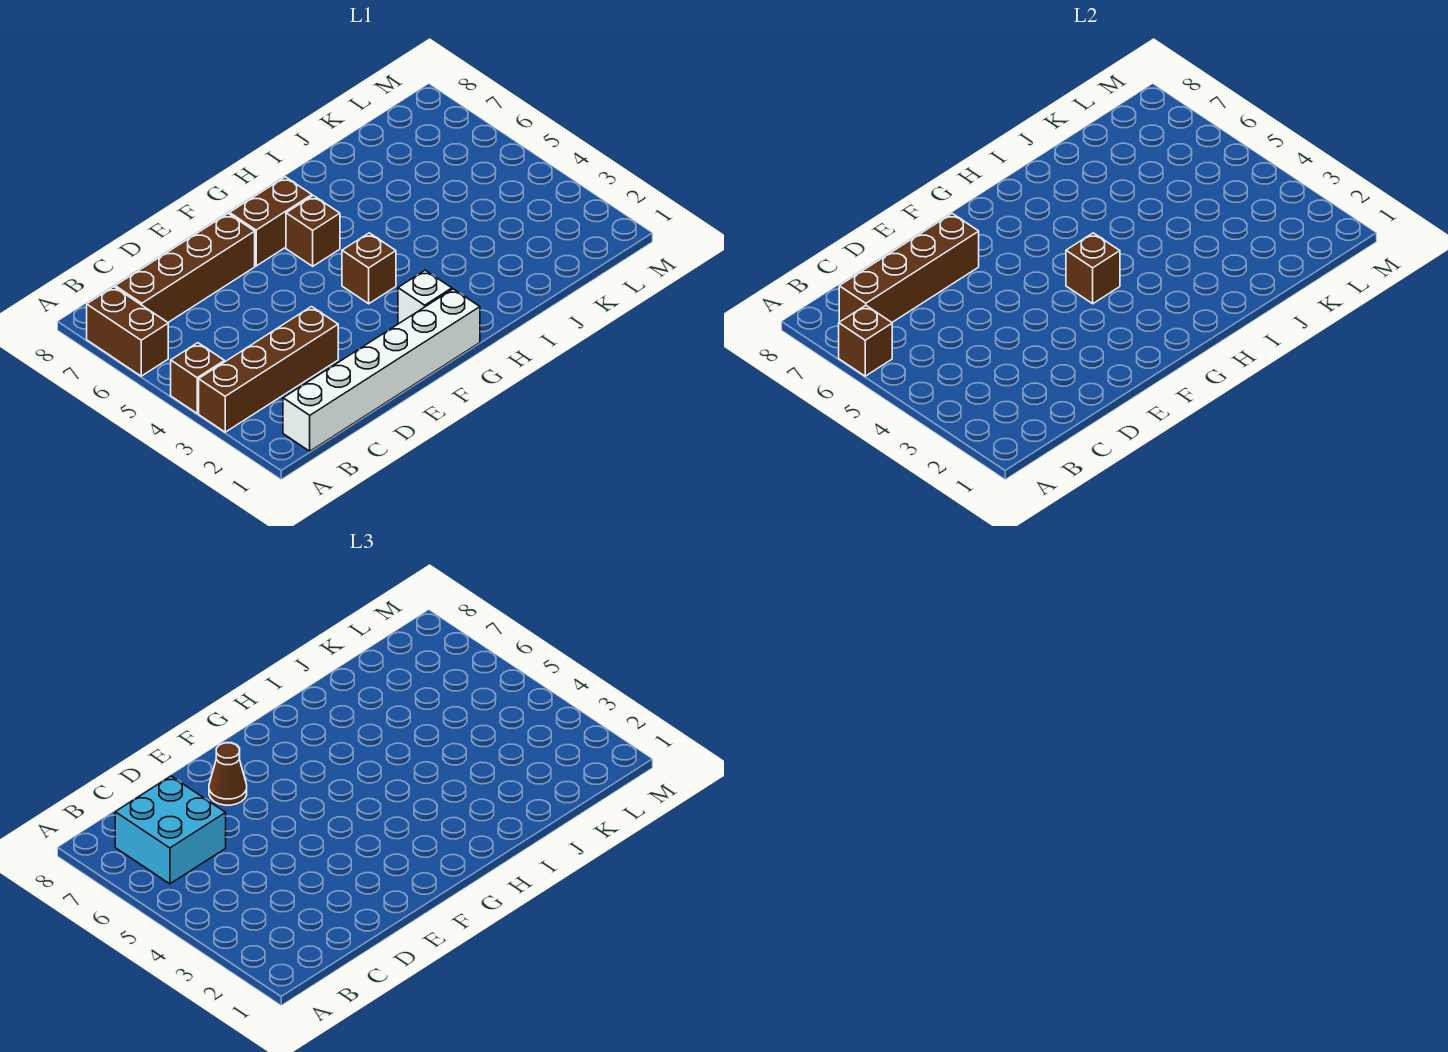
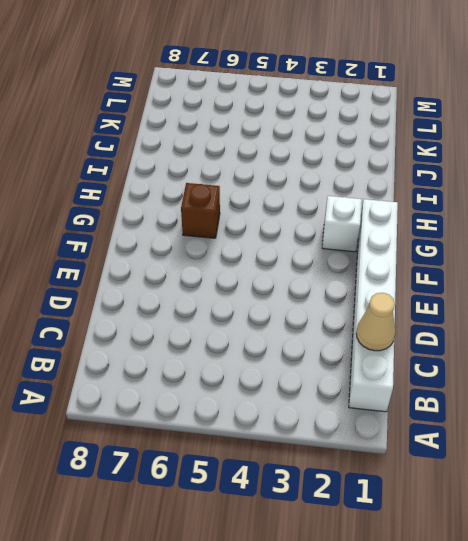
tan cone C1 level 2 -> none
none -> brown brick A3:D3 level 1
none -> brown brick A4 level 1
none -> brown brick A6:A7 level 1

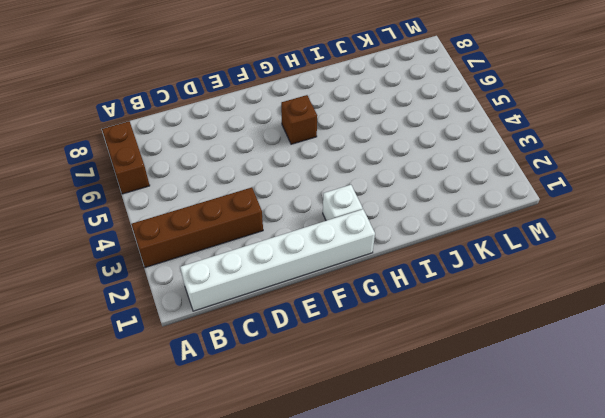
none -> brown brick A4 level 1
none -> brown brick B7:E7 level 1
none -> brown brick F7:G7 level 1

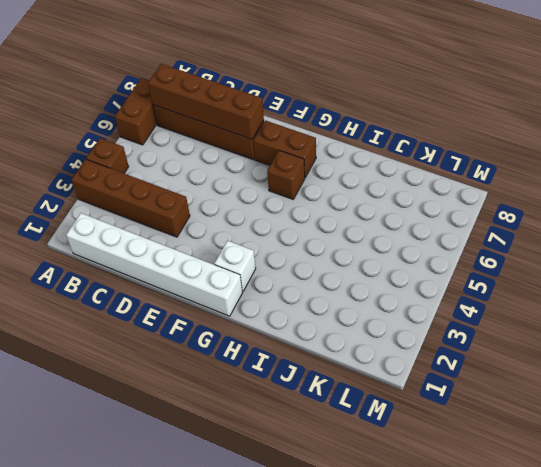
none -> brown brick G4 level 1
none -> brown brick A6 level 2
none -> brown brick G4 level 2

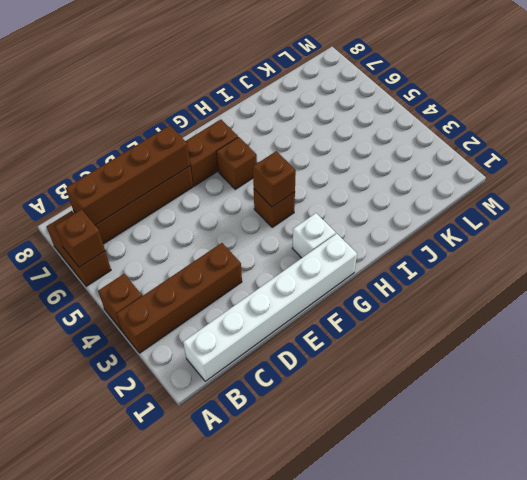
none -> cyan brick B6:C7 level 3
none -> brown cone E7 level 3

